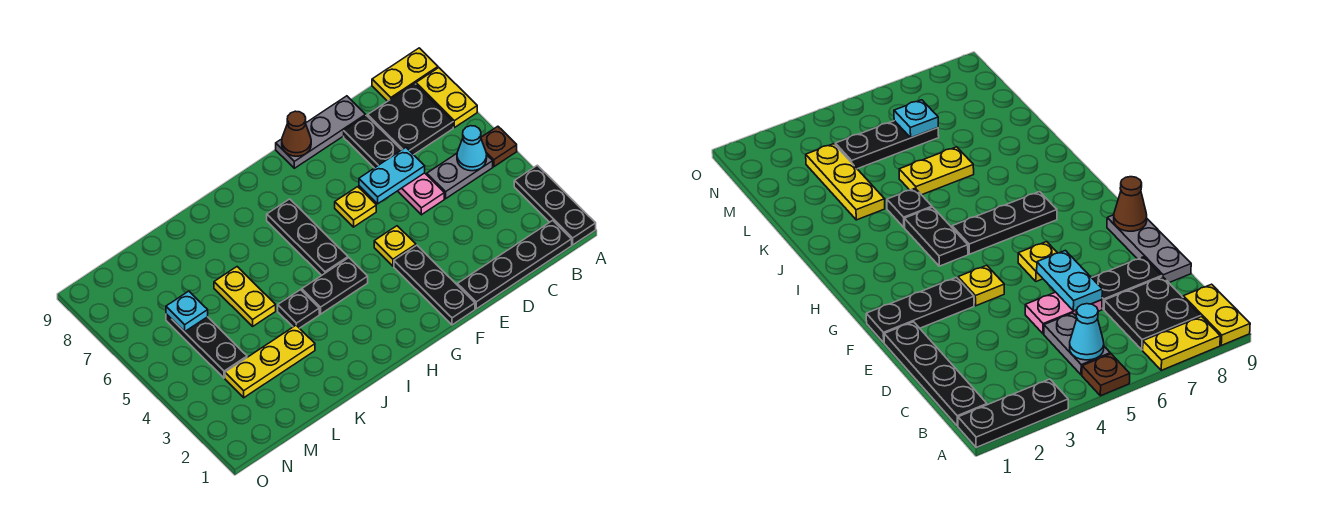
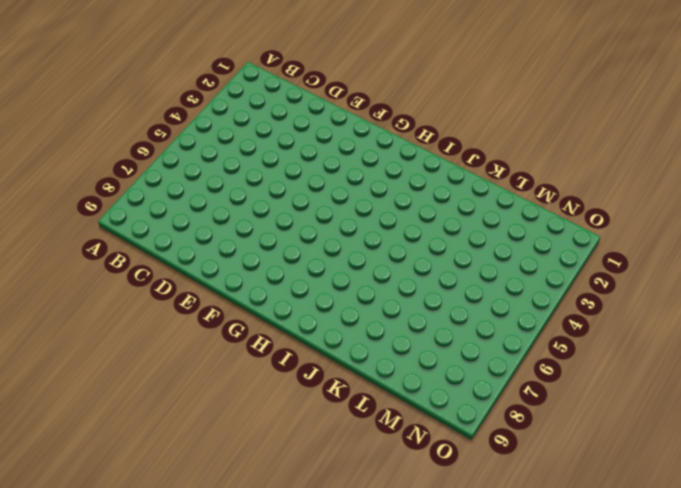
none -> black plate A1:A3 level 1
none -> brown plate A5 level 1
none -> yellow plate A7:A8 level 1

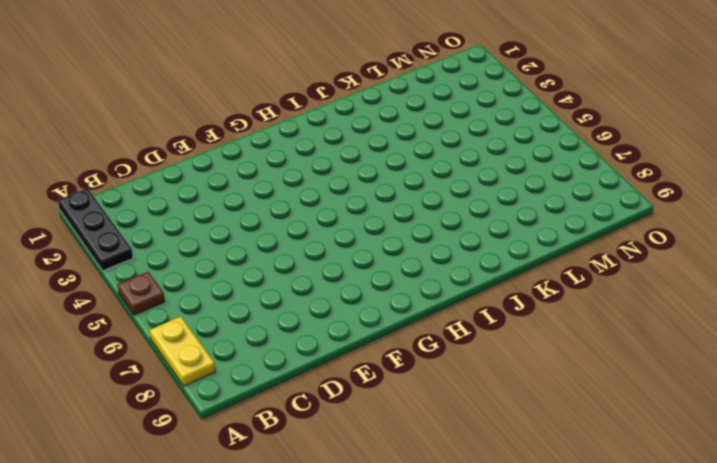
none -> yellow plate A9:B9 level 1
none -> black plate B1:E1 level 1
none -> grey plate B5:C5 level 1

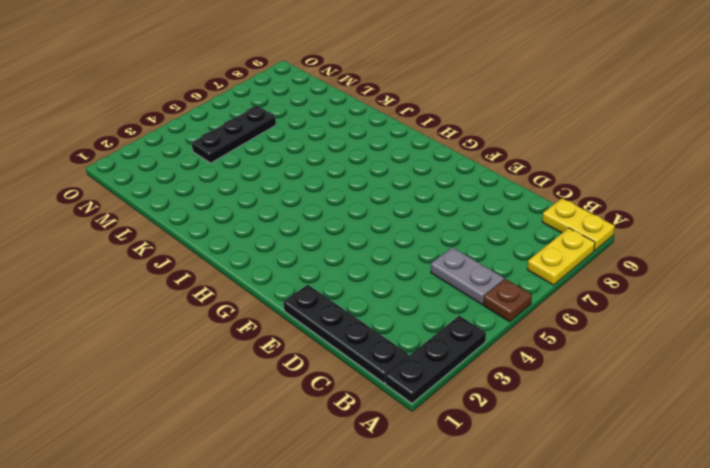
none -> black plate B7:C8 level 1
none -> pink plate D5:D6 level 1
none -> black plate D7:D8 level 1

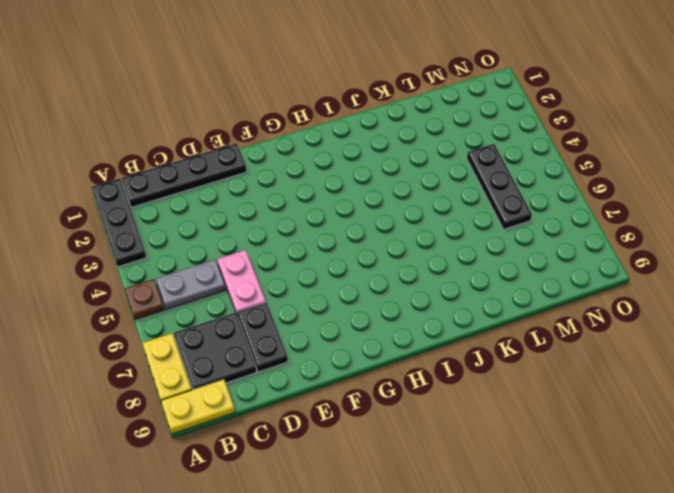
none -> grey plate D9:F9 level 1
none -> black plate F1:F3 level 1
none -> yellow plate F4 level 1

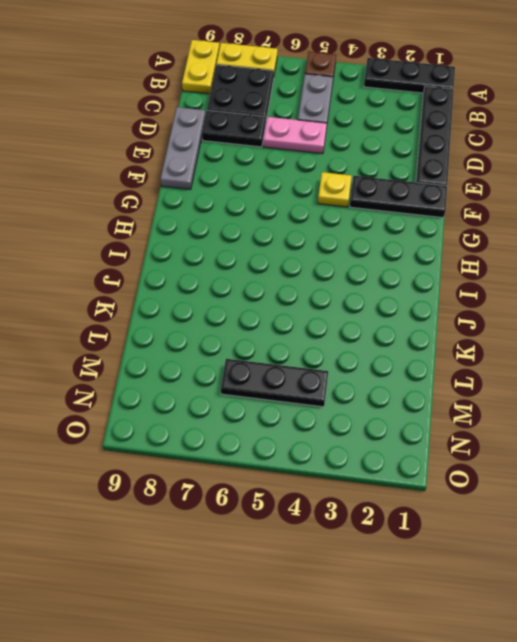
none -> yellow plate F6 level 1
none -> black plate H4:I4 level 1
none -> black plate H5:H7 level 1

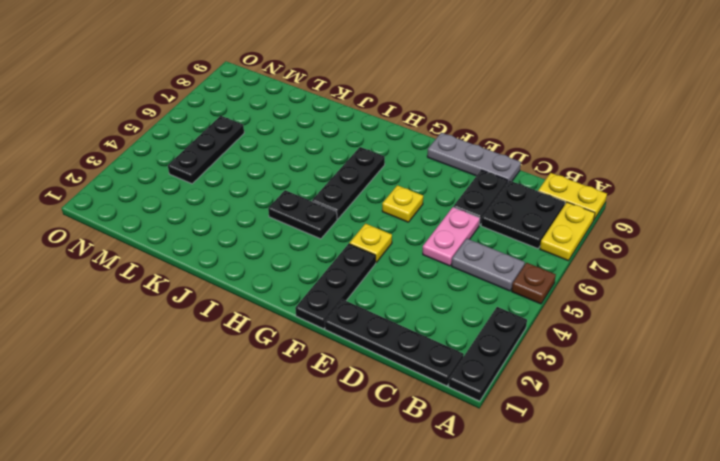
none -> black plate J4 level 1
none -> yellow plate K3:M3 level 1
none -> yellow plate K5:K6 level 1

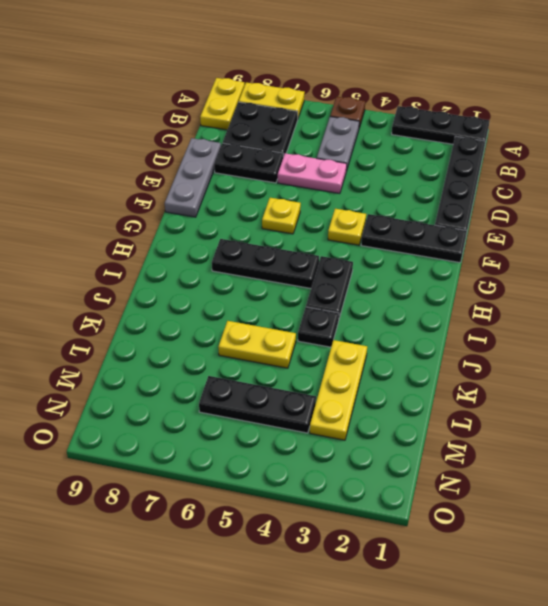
none -> cyan cone B5 level 2
none -> cyan plate D6:E6 level 2
none -> brown cone F9 level 2

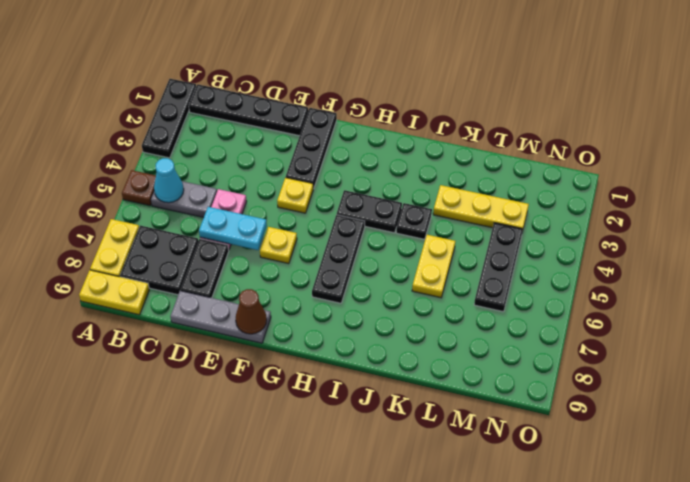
none -> cyan plate M6 level 2

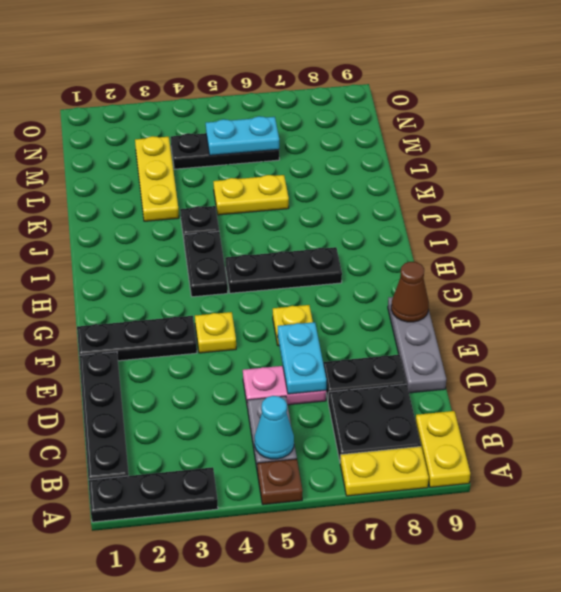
cyan plate M5:M6 level 2 -> cyan plate M6 level 2

